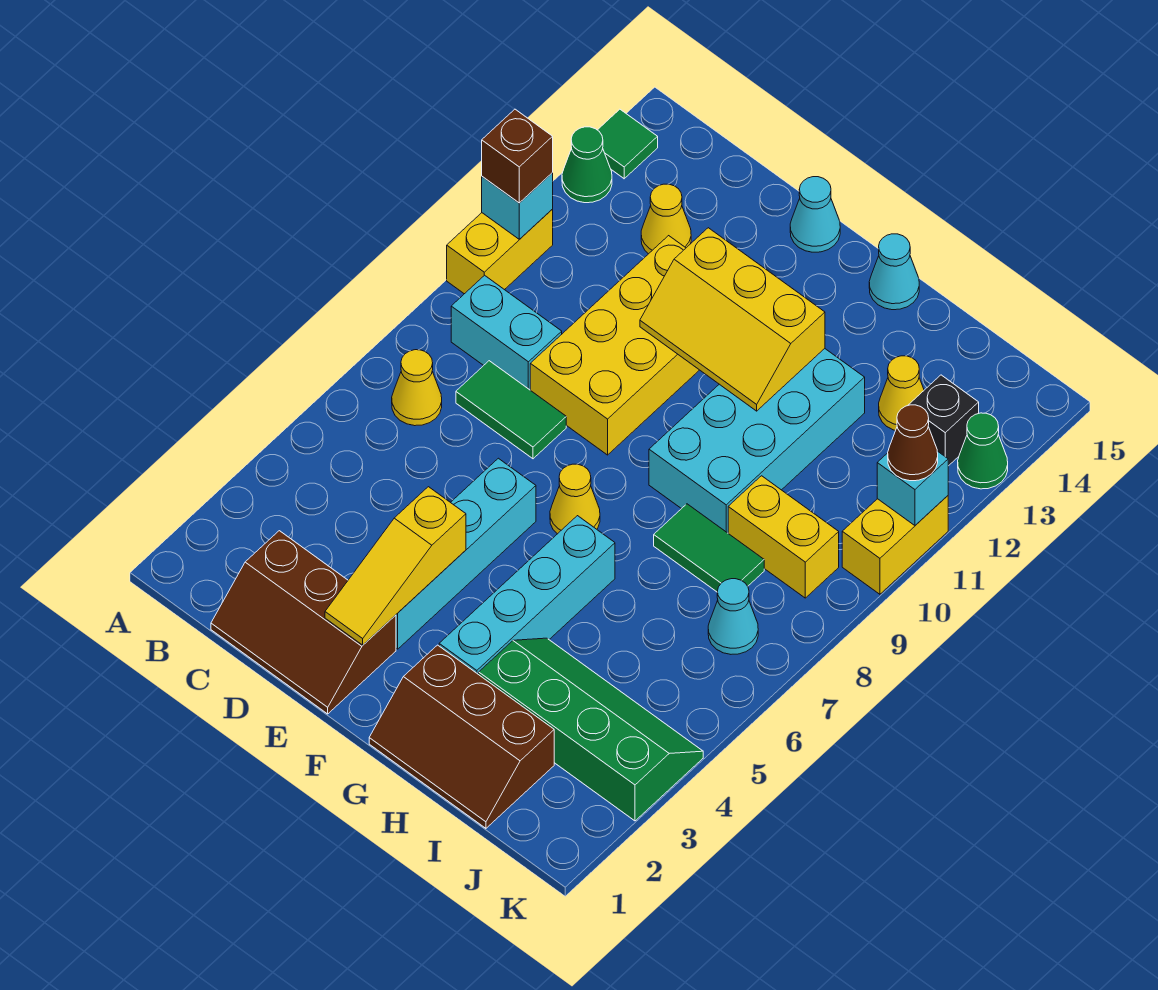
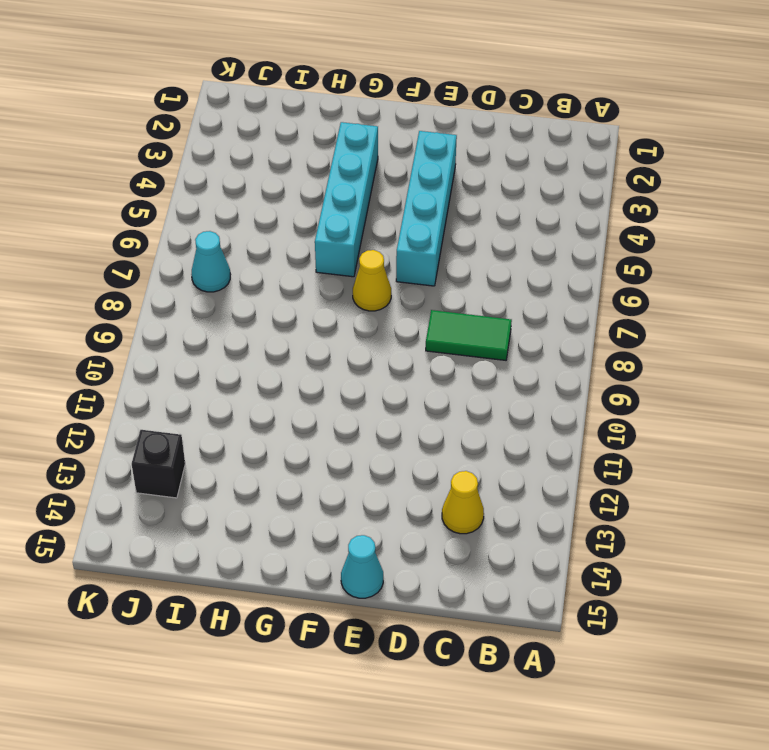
none -> yellow brick A10:A11 level 1
none -> green cone A13 level 1
none -> green tile A14 level 1
none -> yellow cone B7 level 1

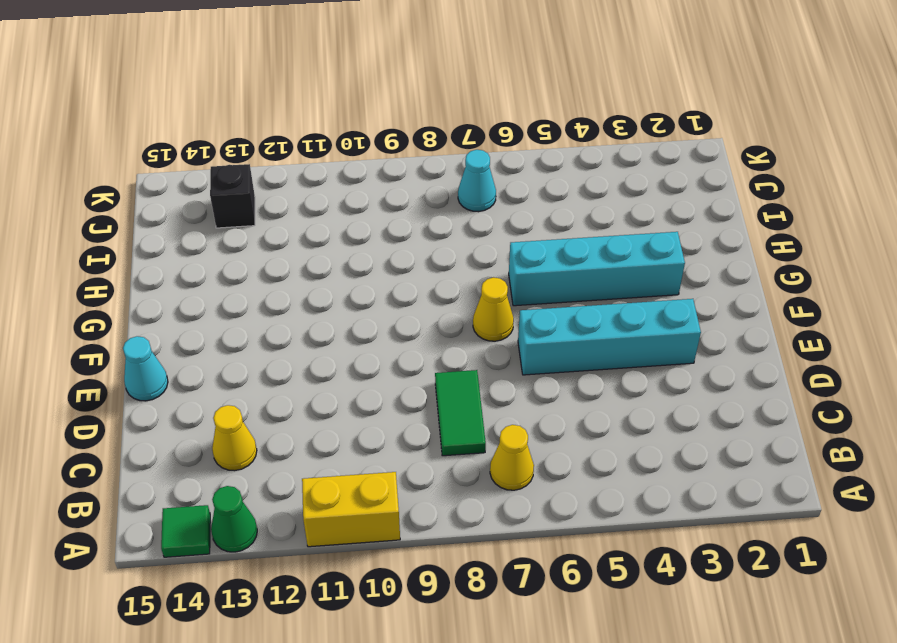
none -> cyan brick B9:C9 level 1
none -> brown slope C1:E2 level 1 top 2
none -> yellow brick D9:E12 level 1
none -> brown slope G1:I2 level 1 top 2

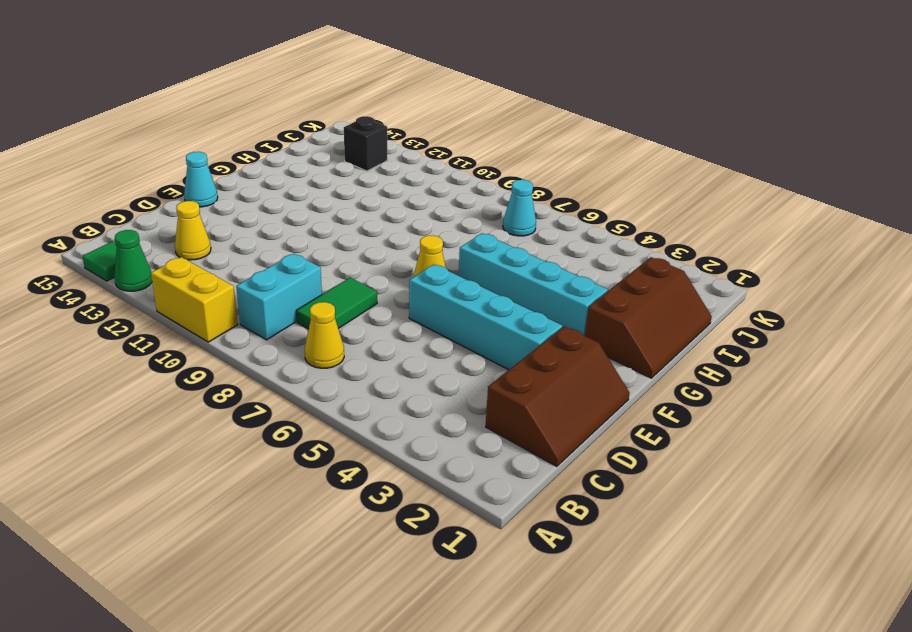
none -> yellow brick D9:E12 level 1
none -> cyan brick G9:H12 level 1
none -> cyan cone G15 level 1
none -> green slope H3:K4 level 1 top 3

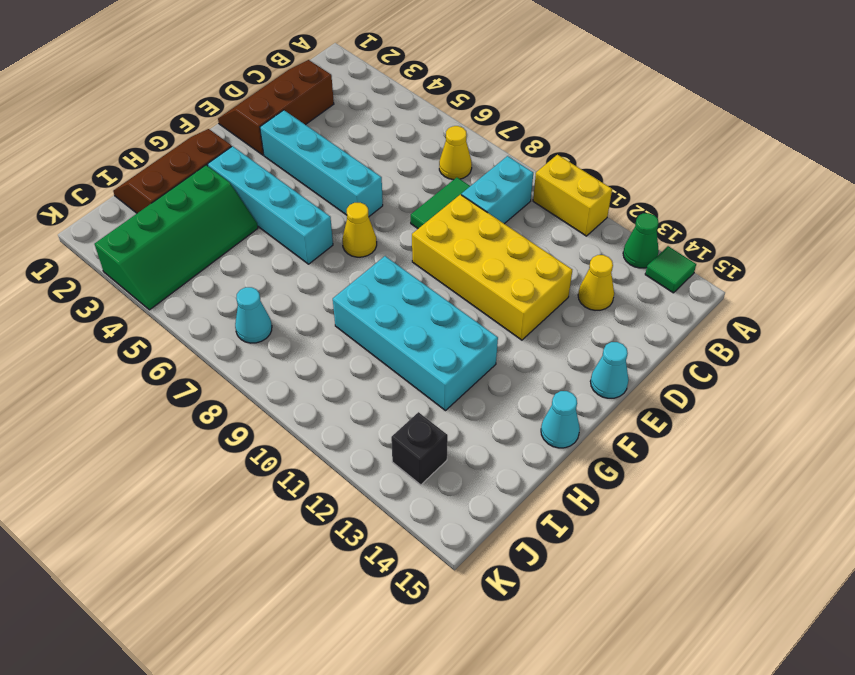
none -> green tile H8:I8 level 1
none -> yellow brick I9:J9 level 1
none -> yellow cone I13 level 1
none -> yellow brick K10:K11 level 1

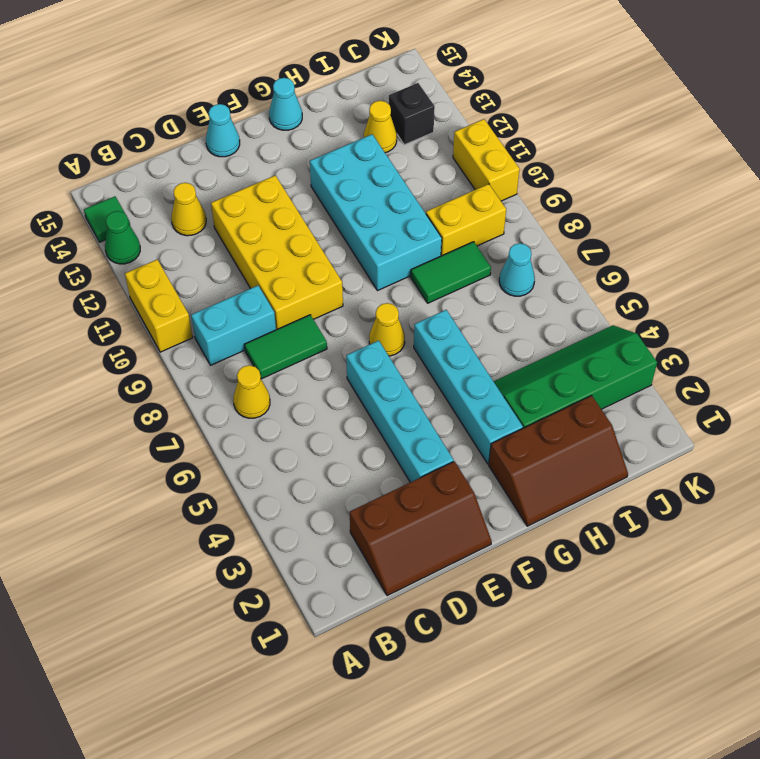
none -> green cone K13 level 1
none -> cyan brick A11 level 2
none -> yellow slope E2:E4 level 2 top 4
none -> yellow slope E11:G12 level 2 top 12

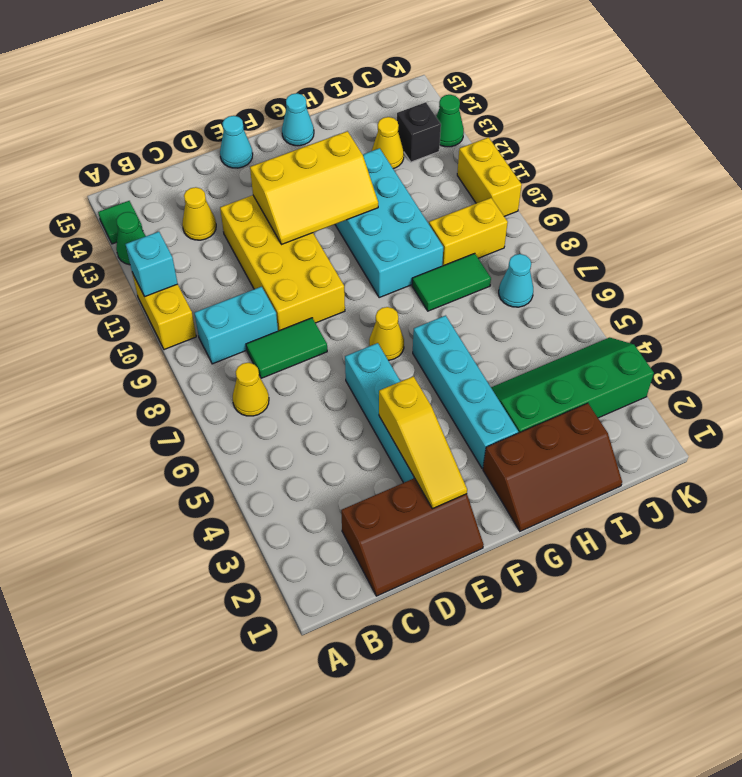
none -> cyan brick K11 level 2
none -> brown brick A11 level 3
none -> brown cone K11 level 3

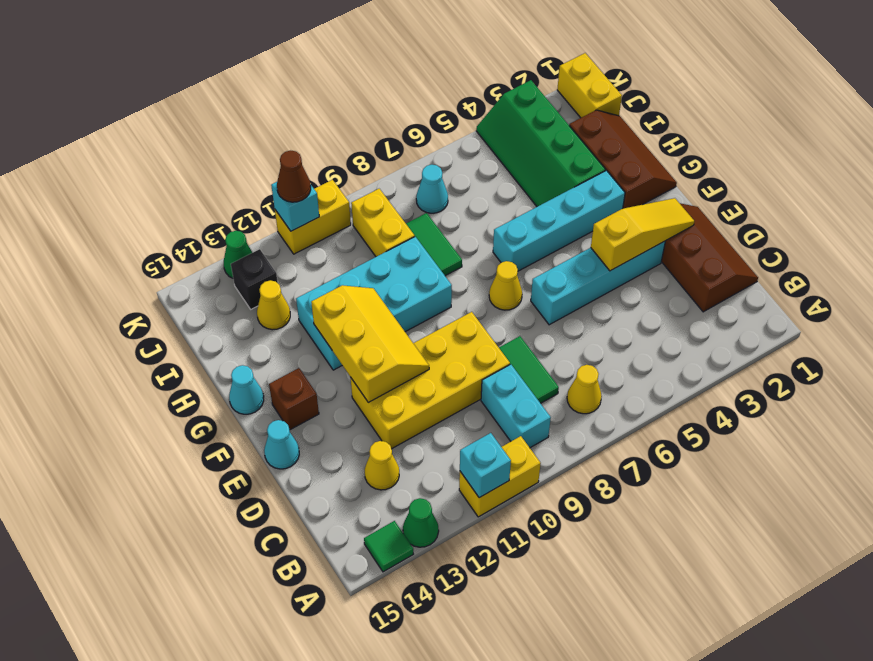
brown brick F14 level 1 -> brown brick A11 level 3
yellow brick J1:K1 level 1 -> none

